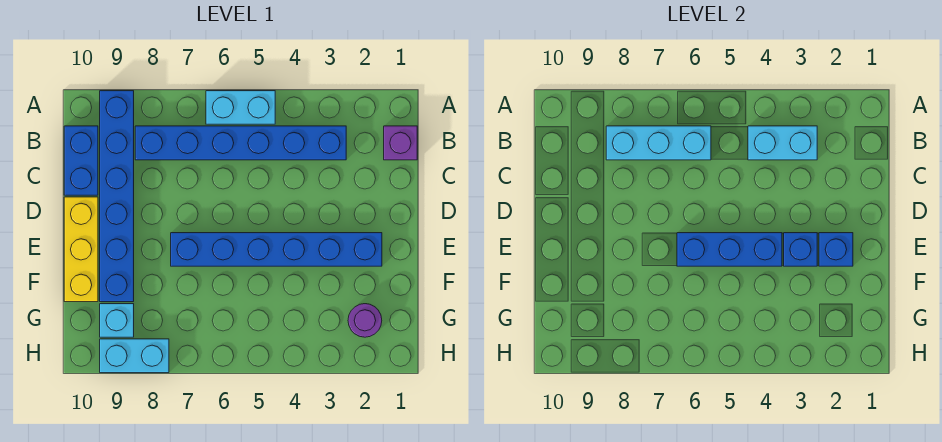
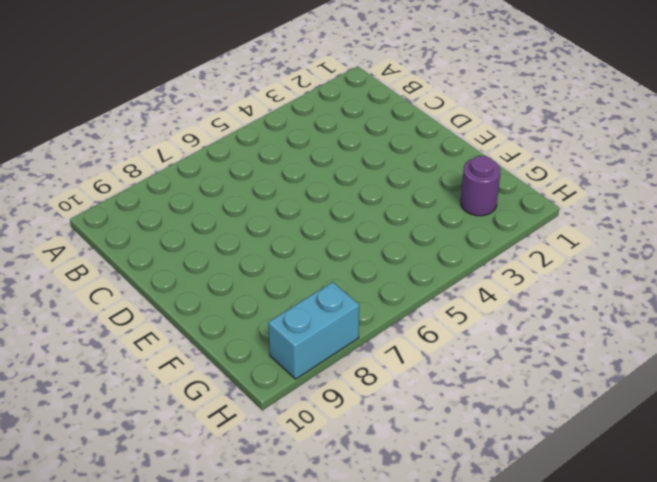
none -> cyan brick A5:A6 level 1
none -> blue brick A9:F9 level 1
none -> purple brick B1 level 1

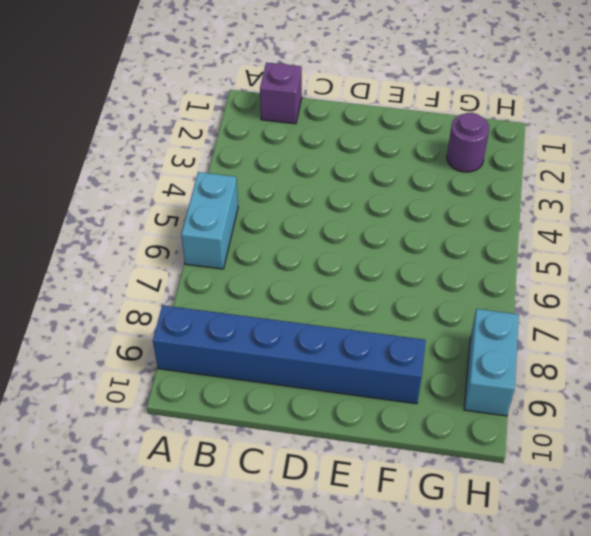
none -> blue brick B3:B8 level 1
none -> blue brick B10:C10 level 1
none -> yellow brick D10:F10 level 1

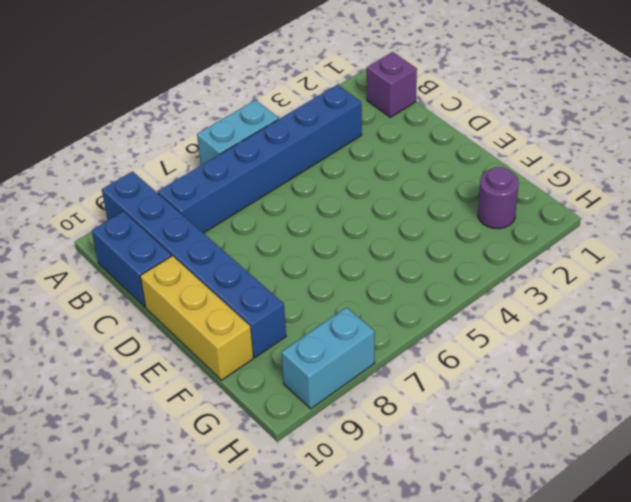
none -> blue brick E2:E7 level 1
none -> cyan brick G9 level 1
none -> cyan brick B3:B4 level 2

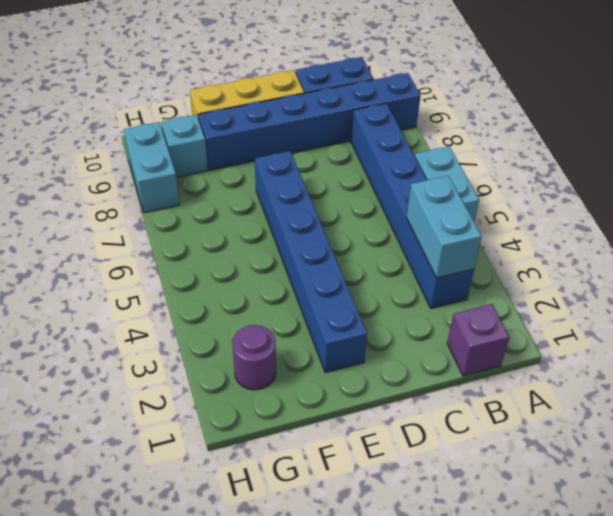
none -> cyan brick B6:B8 level 2
none -> blue brick E2 level 2
none -> blue brick E3 level 2

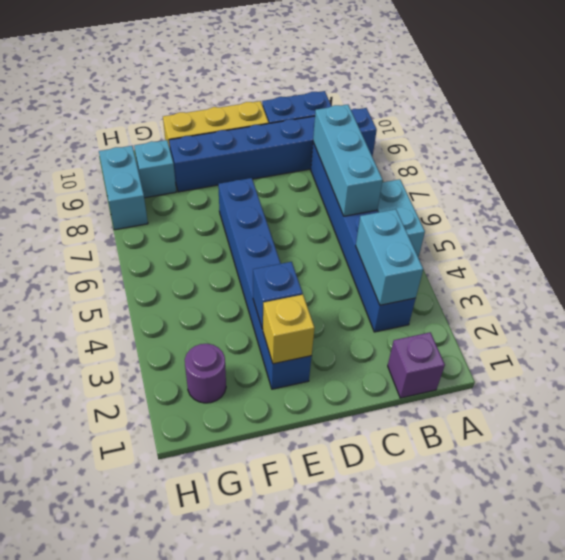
yellow brick E2 level 2 -> blue brick E2 level 2
none -> blue brick E4:E6 level 2

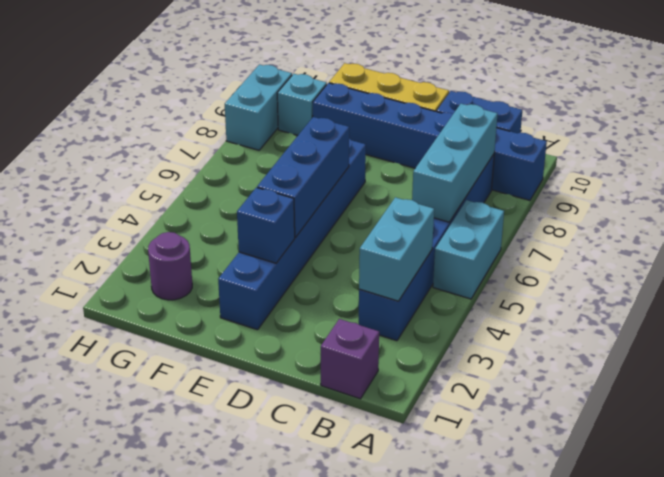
none -> blue brick E2 level 2

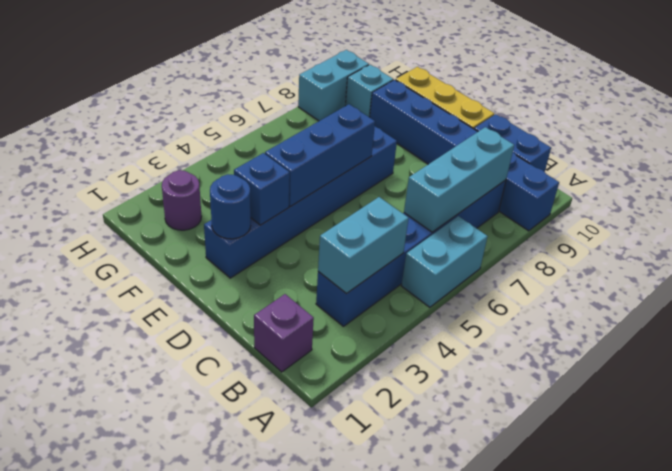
blue round brick E2 level 2 -> blue brick E2 level 2

